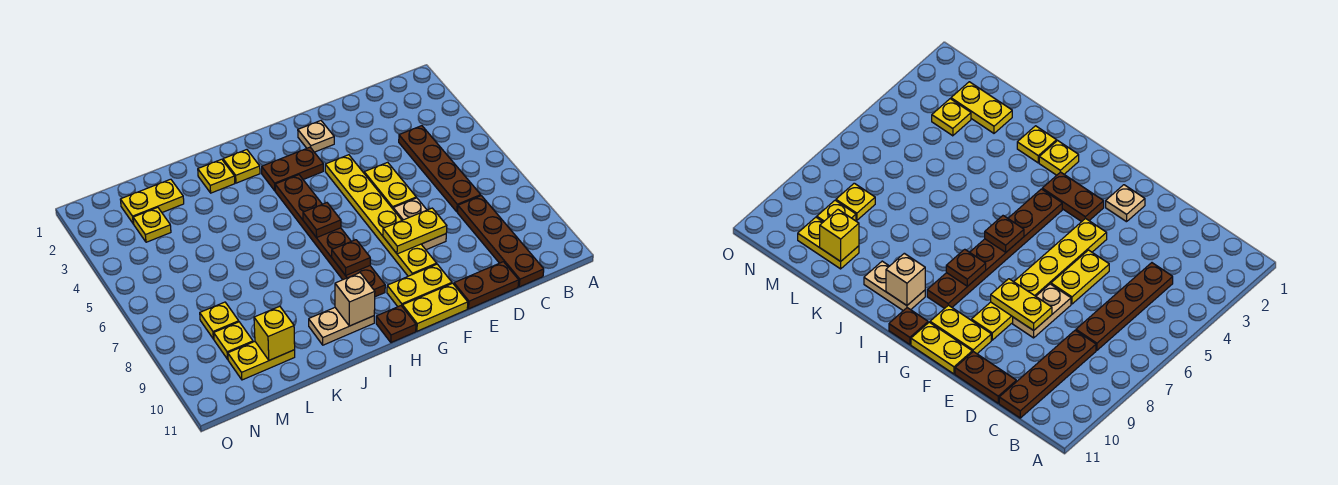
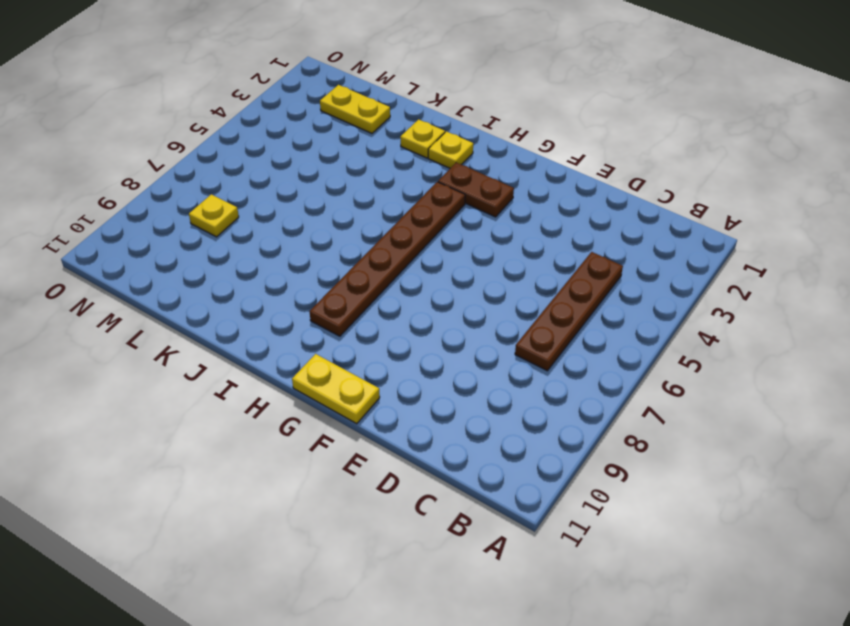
none -> brown plate C8:C11 level 1
none -> brown plate D11:E11 level 1
none -> yellow plate E5:E6 level 1

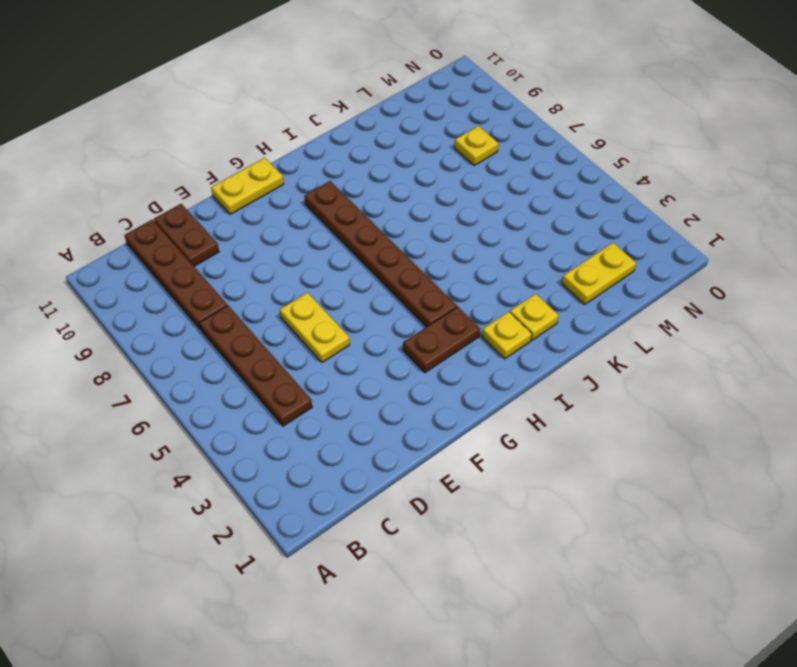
brown plate D10:D11 level 1 -> brown plate D11:E11 level 1
none -> tan plate E7:E8 level 1
none -> tan plate F2 level 1
none -> yellow plate F4:F9 level 1

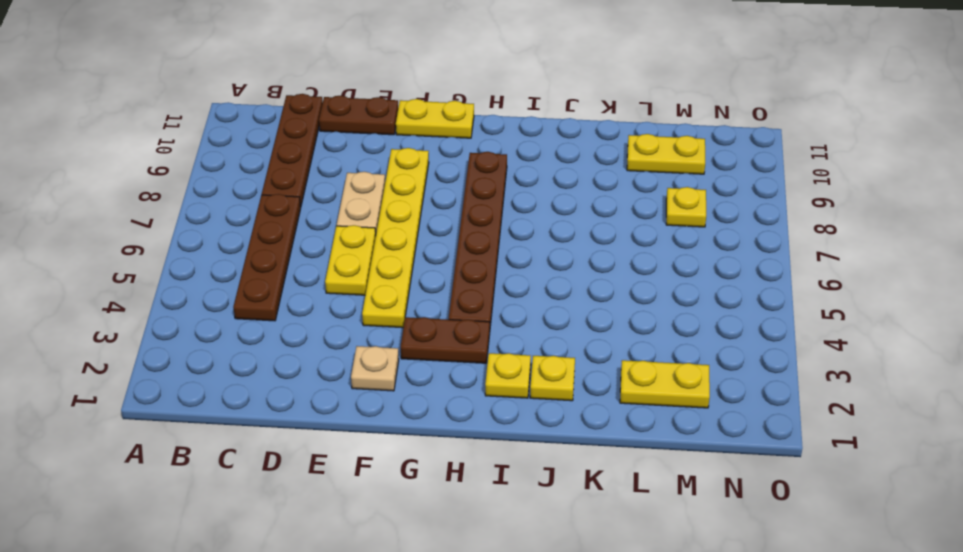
none -> yellow plate F10:G10 level 1
none -> brown plate H11 level 1
none -> tan plate I10:J10 level 1

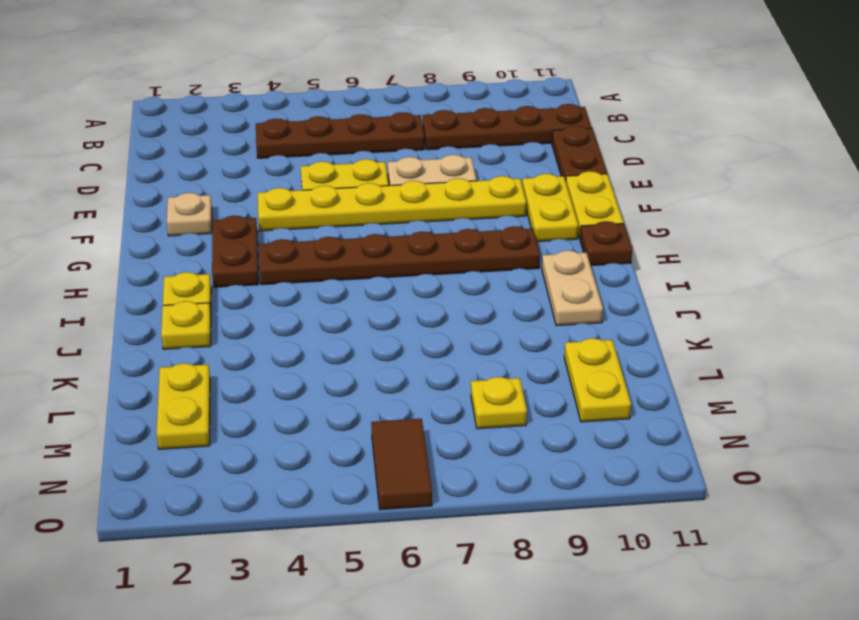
brown tile N6:O6 level 1 -> none
none -> yellow plate M3 level 1
none -> yellow plate M9 level 1
none -> yellow plate E8:F8 level 2

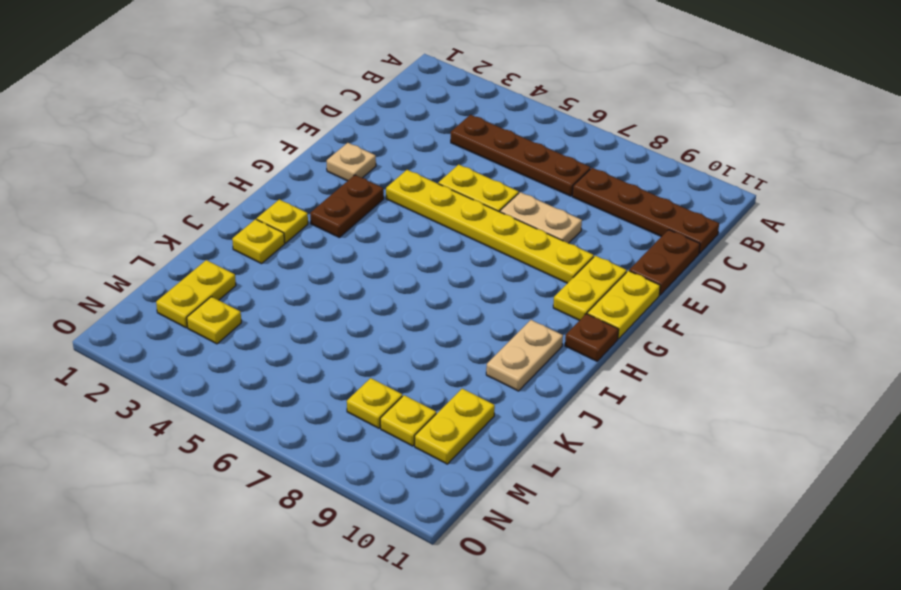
none -> brown plate H4:H9 level 1
none -> yellow plate E8:F8 level 2
none -> brown plate H6 level 2

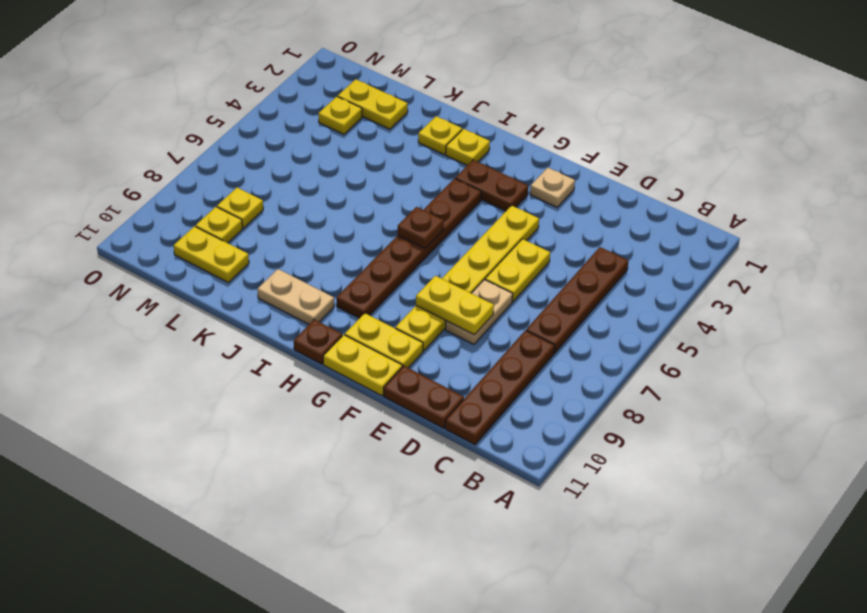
none -> brown plate H8 level 2
none -> tan brick I10 level 2
none -> yellow brick L10 level 2

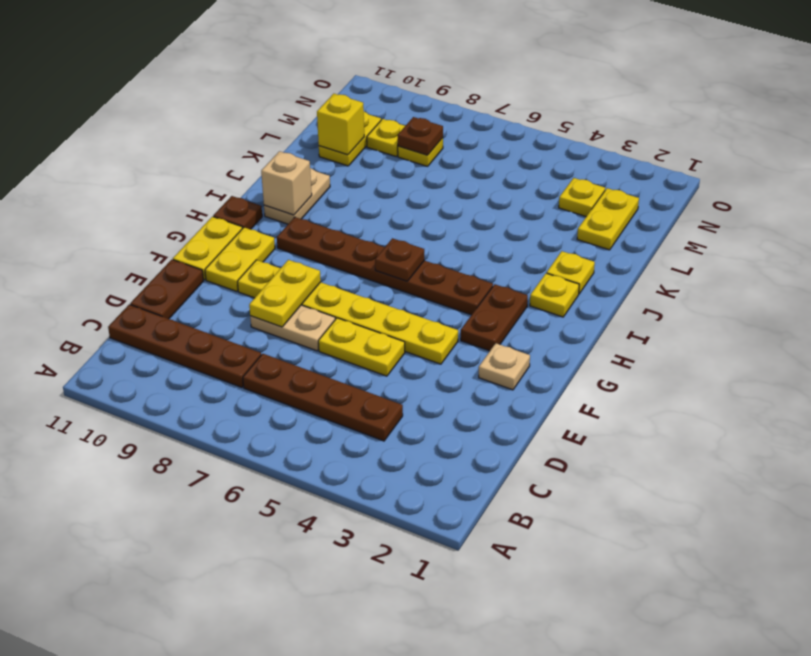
brown plate M8 level 2 -> brown plate H8 level 2

